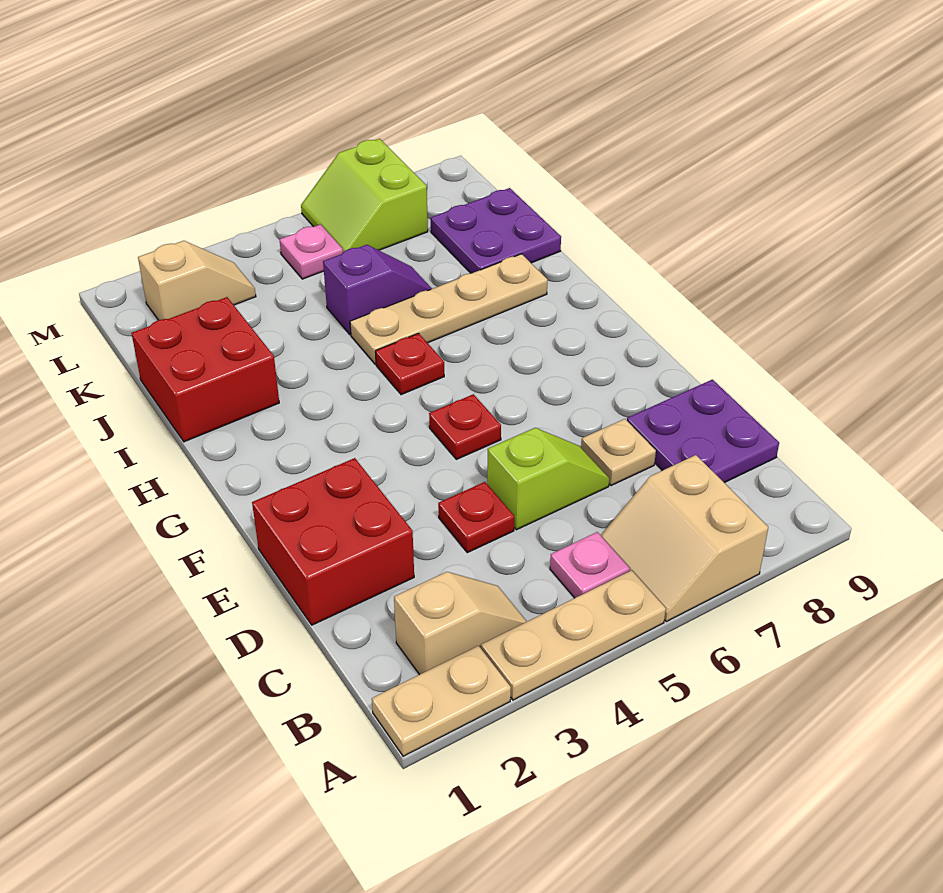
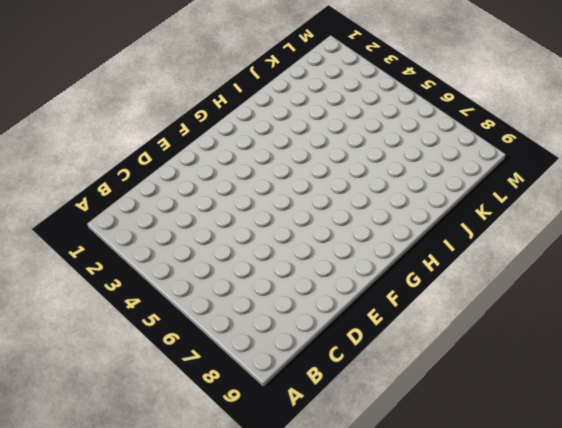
none -> tan plate A1:A2 level 1
none -> tan plate A3:A5 level 1
none -> tan slope A6:B7 level 1 top 7

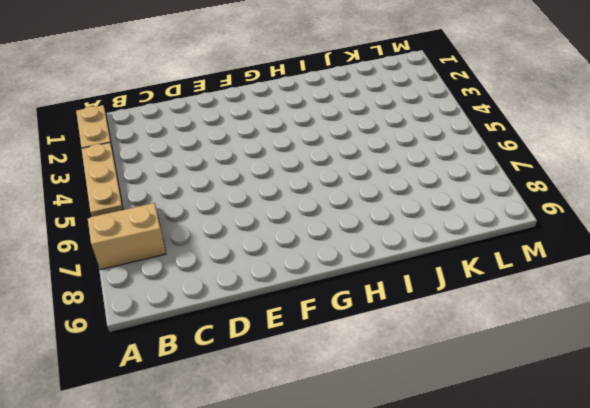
none -> tan slope B2:B3 level 1 top 2
none -> pink plate B5 level 1
none -> purple plate C8:D9 level 1

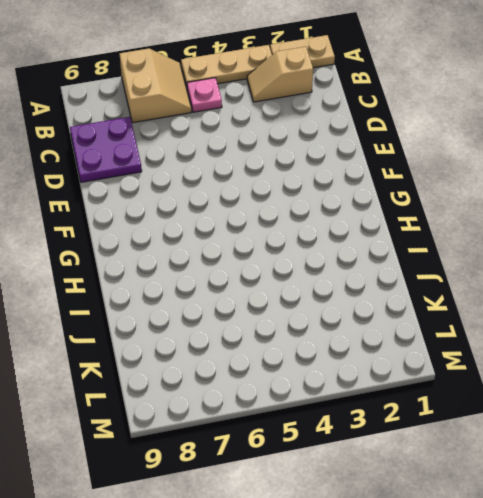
none -> red brick D1:E2 level 1
none -> red plate D4 level 1
none -> lime slope D5:D6 level 1 top 5

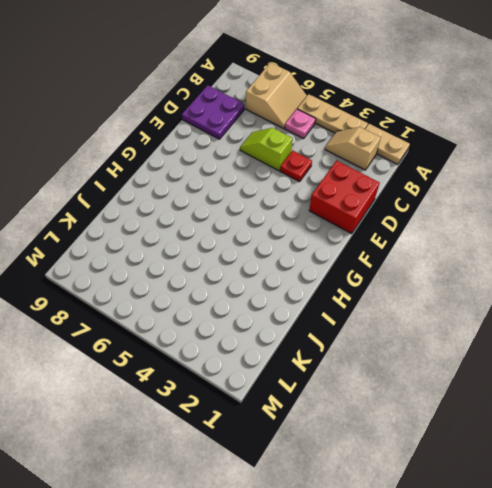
none -> tan plate D7 level 1
none -> red plate F5 level 1
none -> red plate H5 level 1

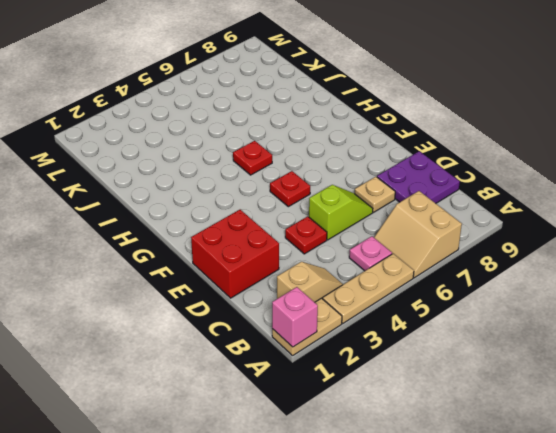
pink brick A1 level 2 -> none
none -> red brick I1:J2 level 1
none -> tan plate I5:I8 level 1
none -> purple slope J5:J6 level 1 top 5

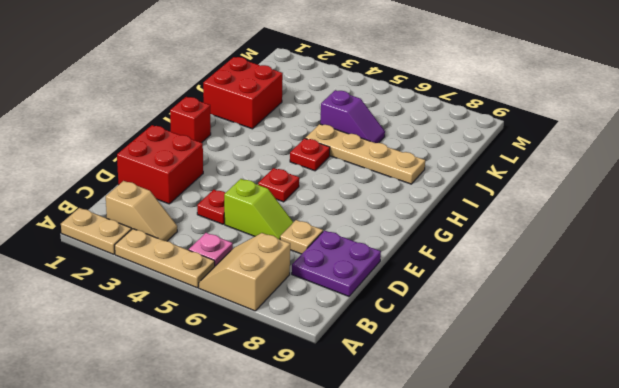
red brick G1 level 1 -> none
none -> purple plate J8:K9 level 1
none -> tan slope L2:L3 level 1 top 2
none -> pink plate L5 level 1

